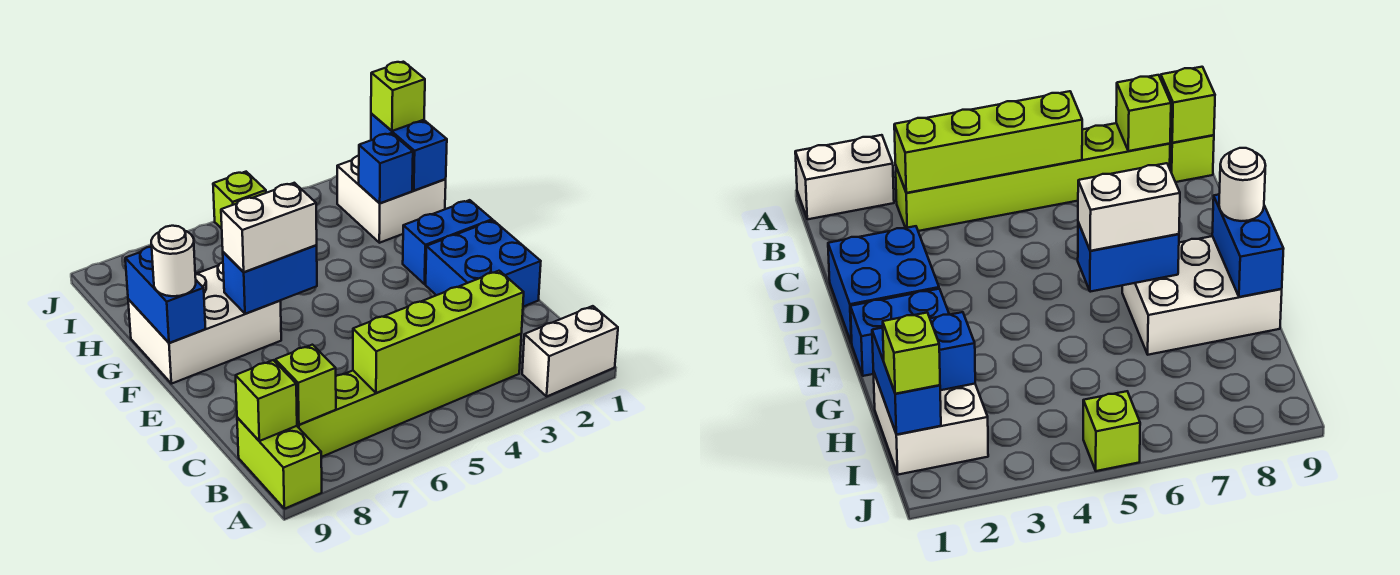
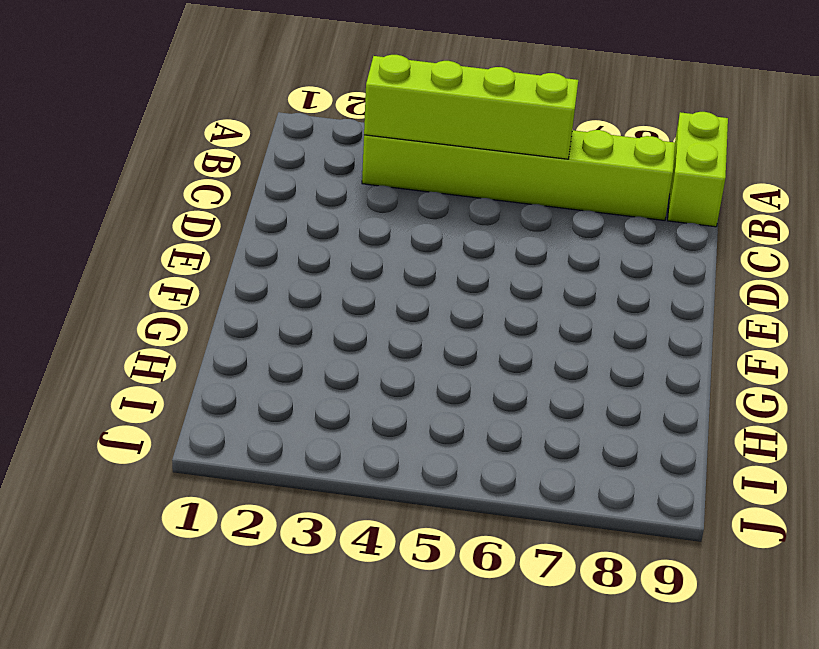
none -> white brick A1:A2 level 1
none -> blue brick D1:E2 level 1
none -> blue brick F1:F2 level 1

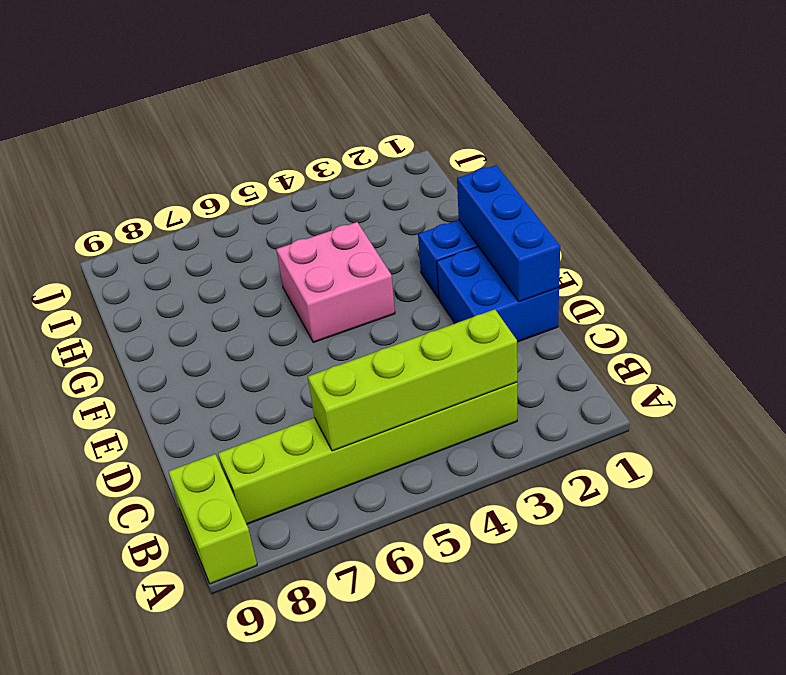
blue brick D1:F1 level 2 -> none
pink brick F4:G5 level 1 -> none
none -> white brick A1:A2 level 1
none -> white brick F7:G9 level 1
none -> white brick H1:I2 level 1

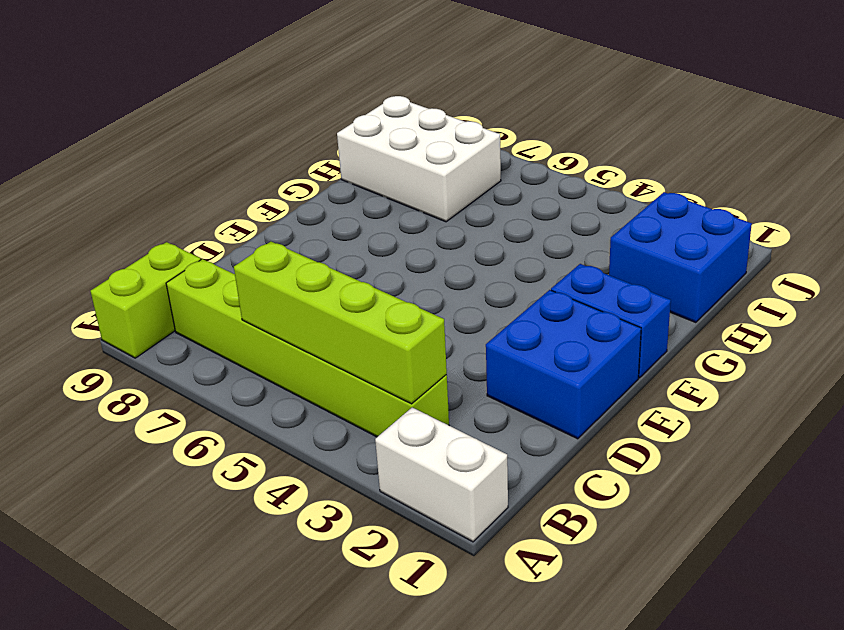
blue brick H1:I2 level 1 -> white brick H1:I2 level 1
white brick H7:I9 level 1 -> white brick F7:G9 level 1
none -> lime brick J5 level 1
none -> lime brick B8 level 2
none -> lime brick B9 level 2

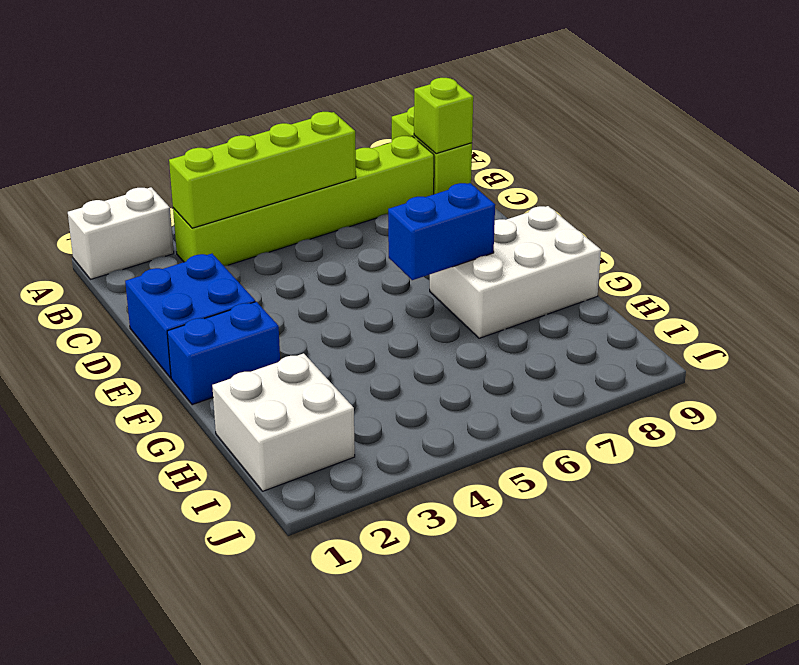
none -> lime brick J5 level 1
none -> lime brick B8 level 2
none -> blue brick F9:G9 level 2

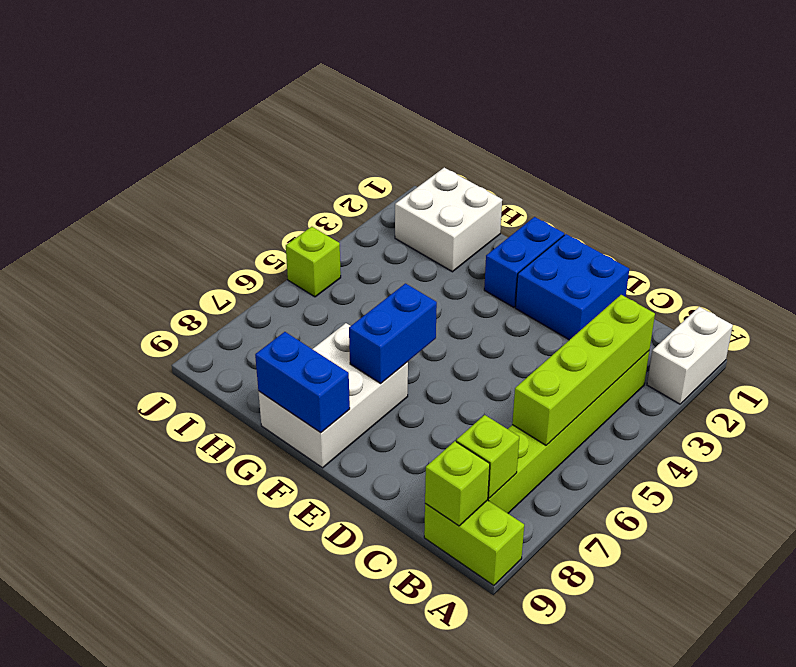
none -> blue brick H1:I1 level 2
none -> blue brick H2 level 2
none -> white brick F6:F7 level 3

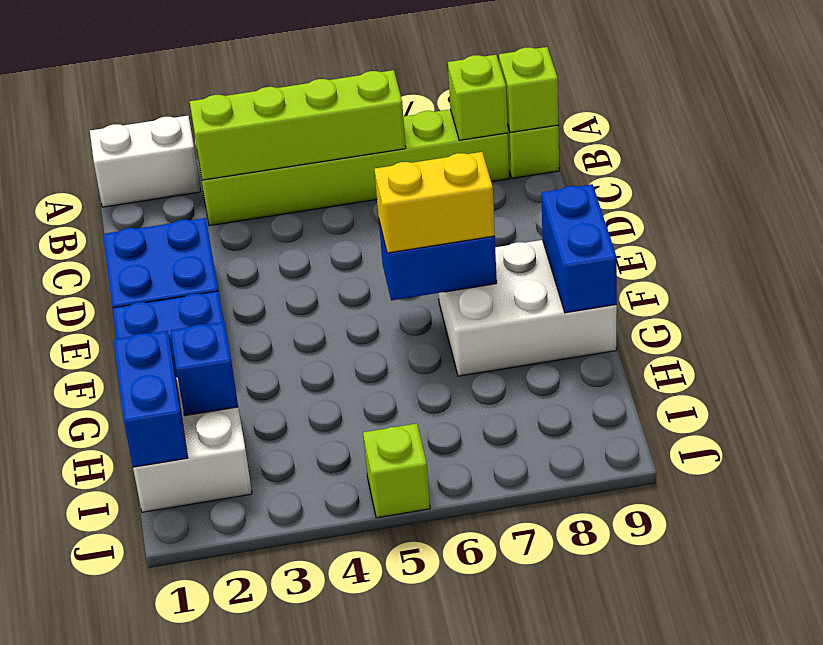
yellow brick F6:F7 level 3 -> white brick F6:F7 level 3
none -> white round brick F9 level 3
none -> lime brick I1 level 3

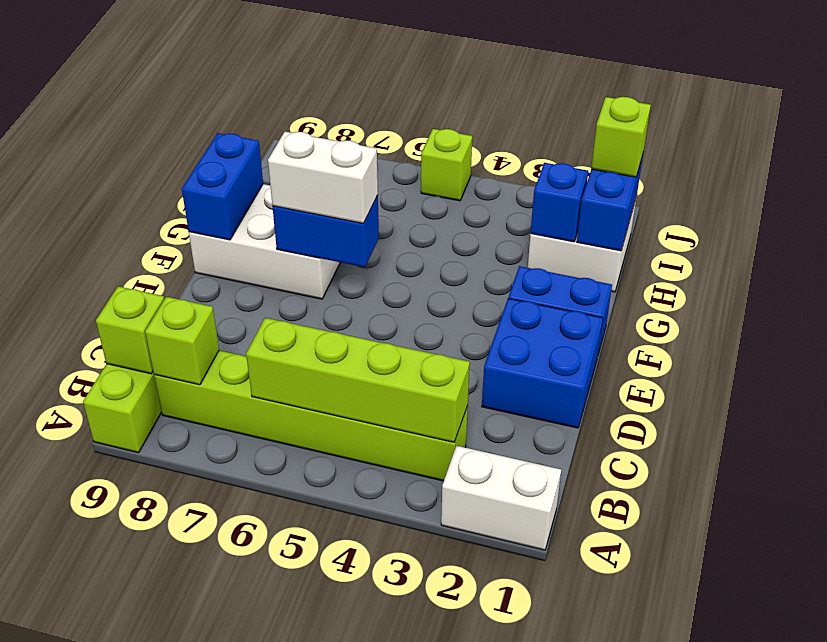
none -> white round brick F9 level 3

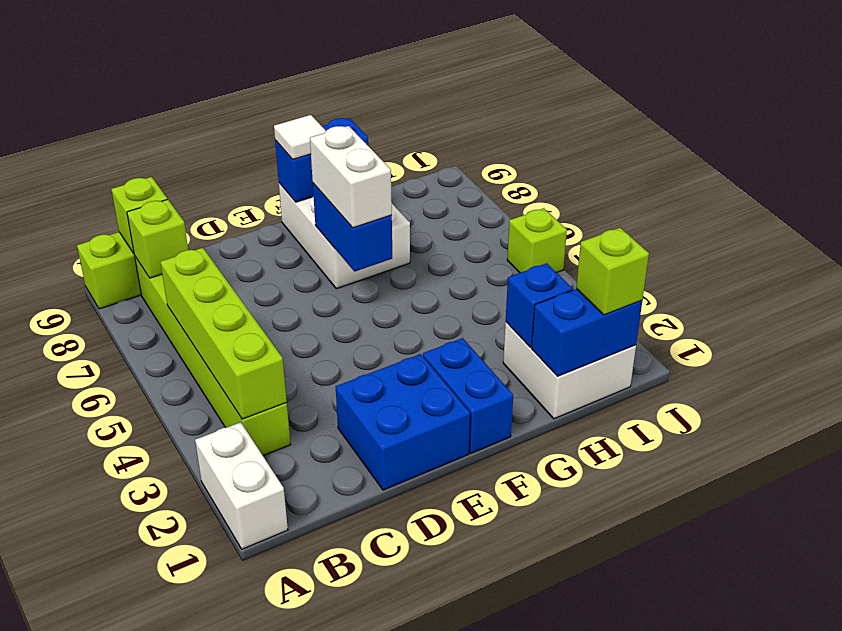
white tile F9 level 3 -> white round brick F9 level 3

